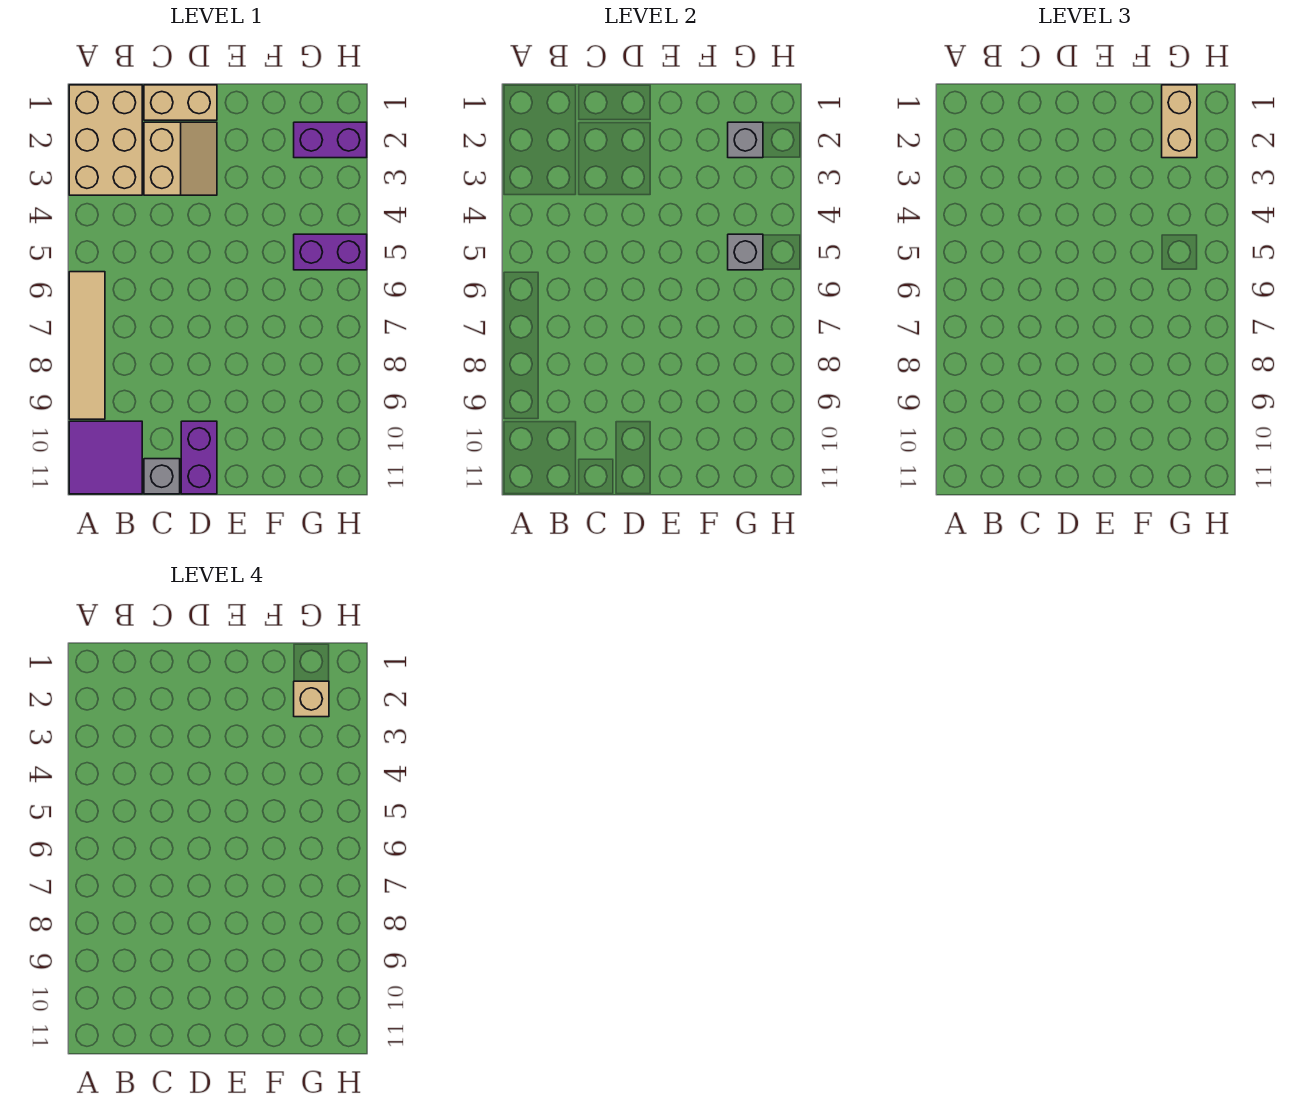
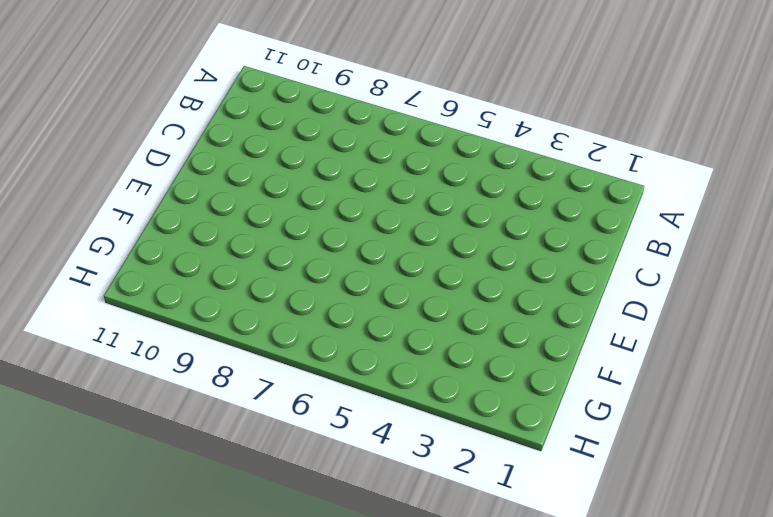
none -> tan brick A1:B3 level 1
none -> tan tile A6:A9 level 1
none -> purple tile A10:B11 level 1

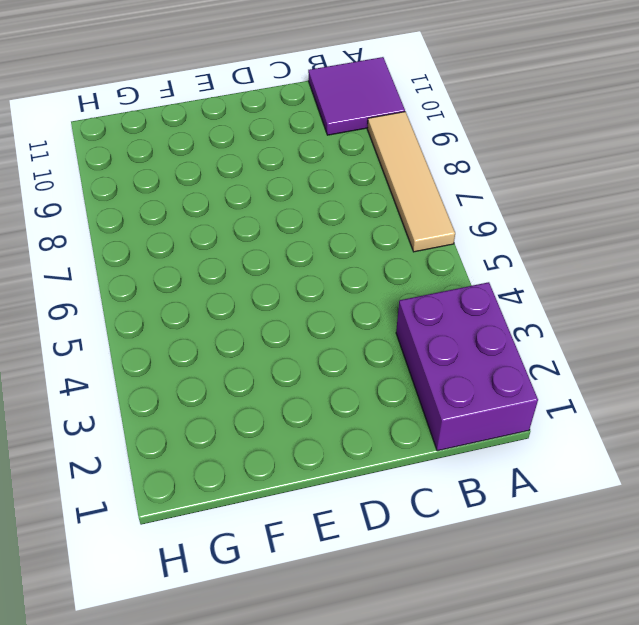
purple brick A1:B3 level 1 -> tan brick A1:B3 level 1
none -> tan brick C1:D1 level 1
none -> tan slope C2:D3 level 1 top C
none -> grey brick C11 level 1

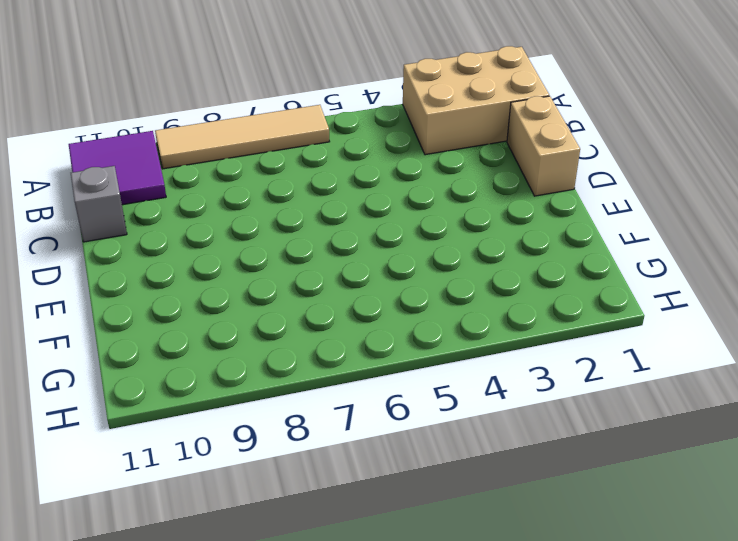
none -> tan slope C2:D3 level 1 top C
none -> purple brick D10:D11 level 1
none -> purple brick G2:H2 level 1

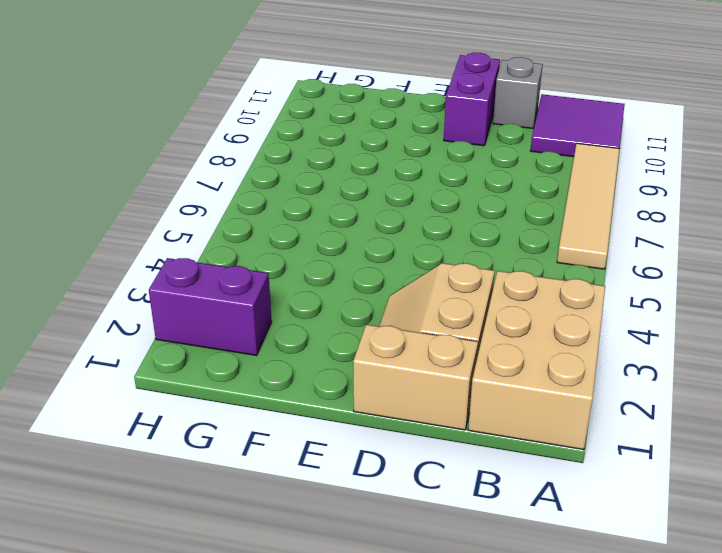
none -> purple brick G5:H5 level 1
none -> grey brick G2 level 2
none -> grey brick G5 level 2

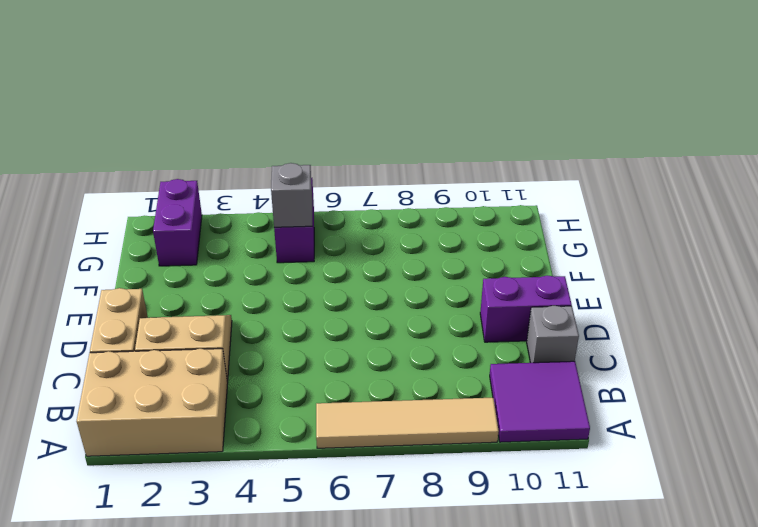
none -> grey brick G2 level 2
none -> tan brick G1:G2 level 3
none -> tan brick G2 level 4

